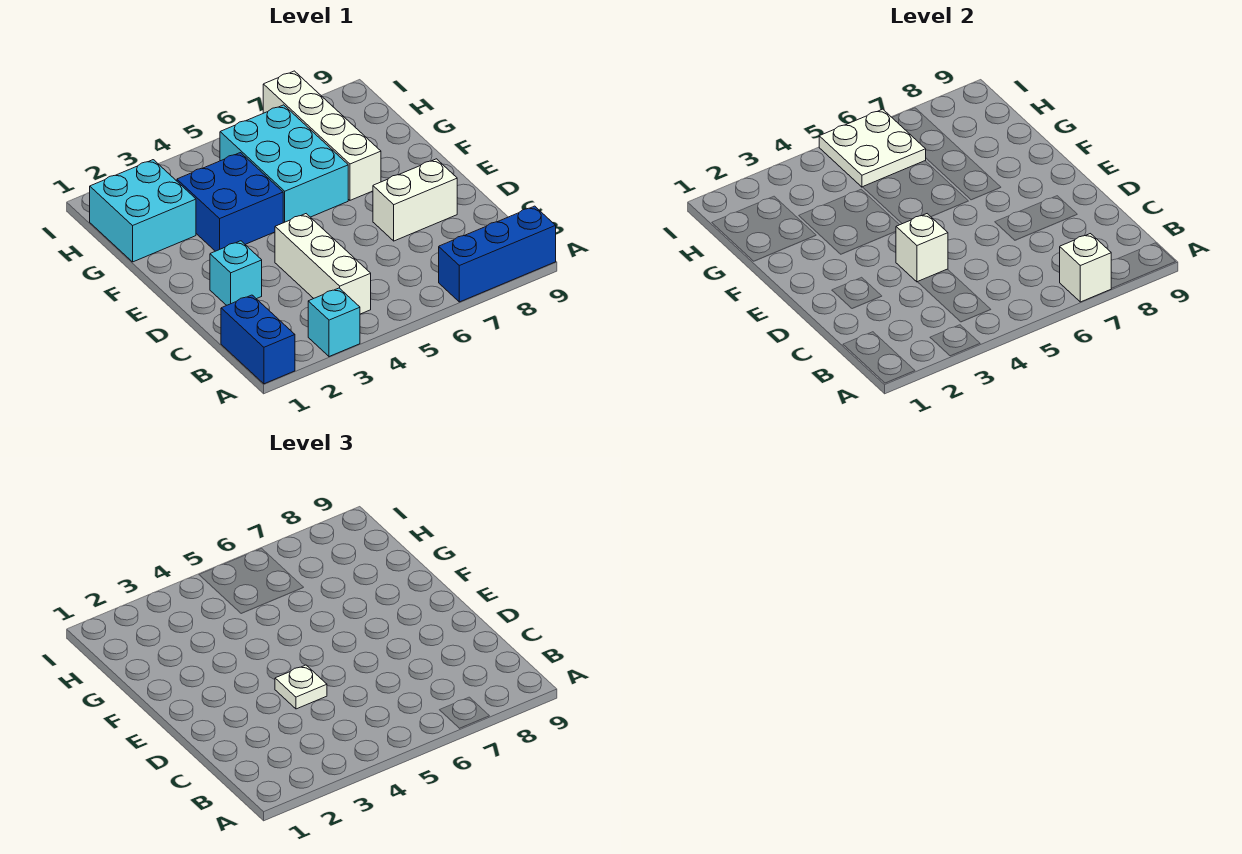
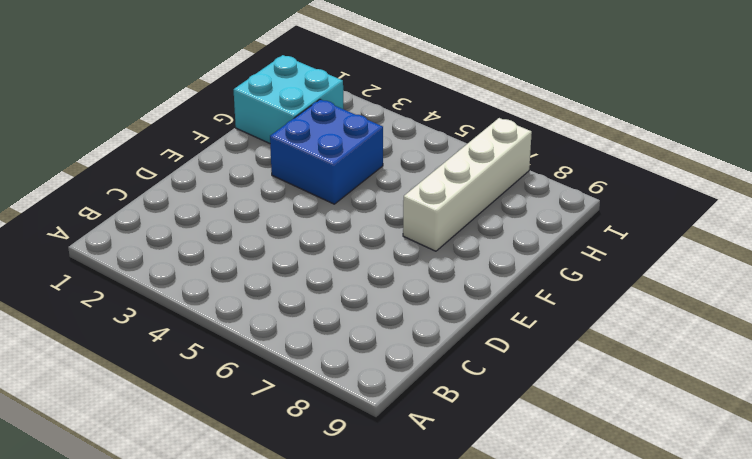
none -> blue brick A1:B1 level 1
none -> cyan brick A3 level 1
none -> blue brick A7:A9 level 1

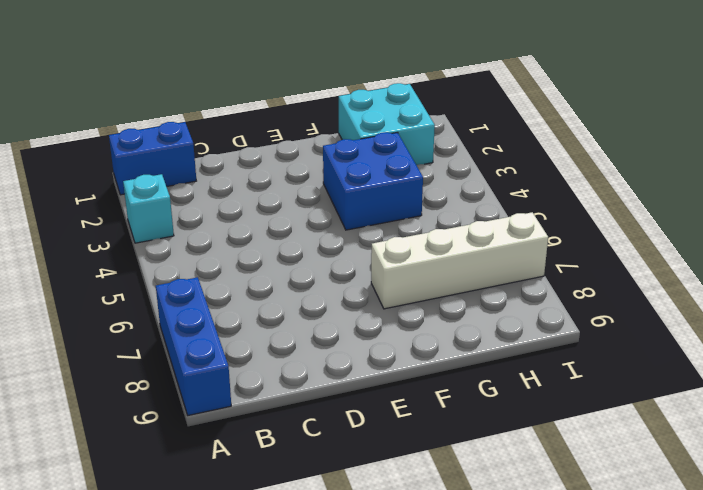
none -> white brick B4:D4 level 1
none -> cyan brick D2 level 1
none -> white brick D7:D8 level 1

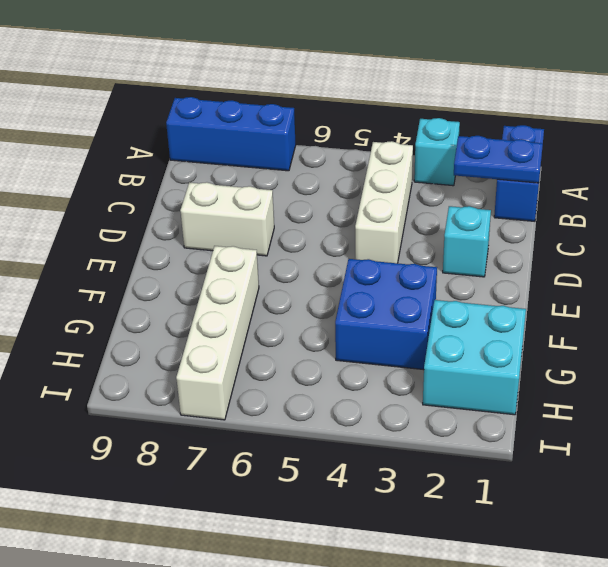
blue plate B1:B2 level 2 -> none
none -> cyan brick F5:H6 level 1
none -> white brick A7 level 2
none -> white brick D4 level 2

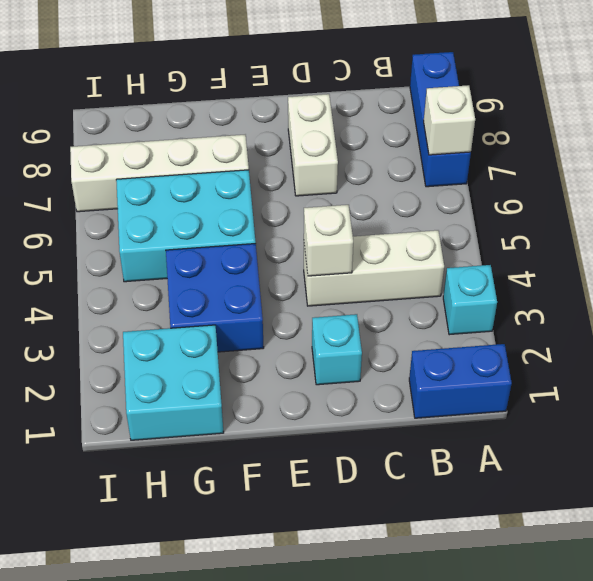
none -> white plate H5:I6 level 2
none -> white plate D4 level 3

